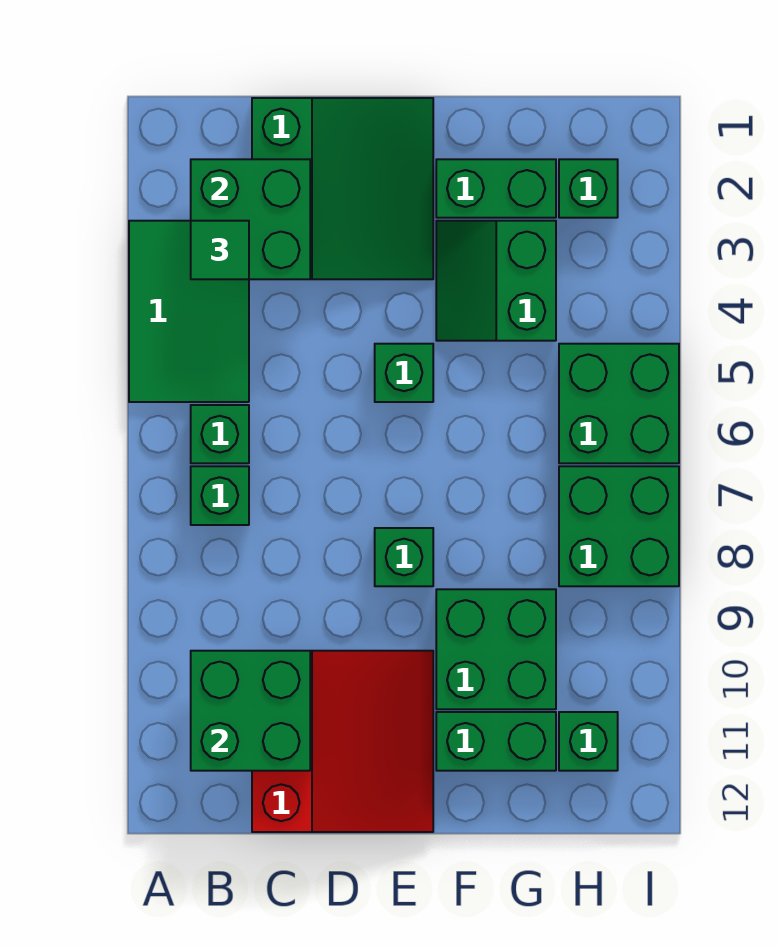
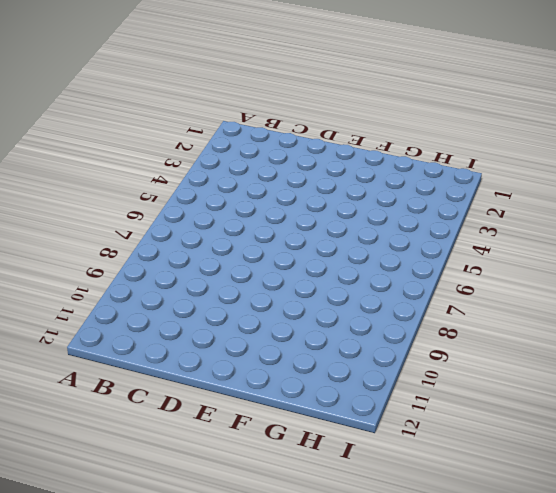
none -> green tile A3:B5 level 1
none -> green brick B6 level 1
none -> green brick B7 level 1

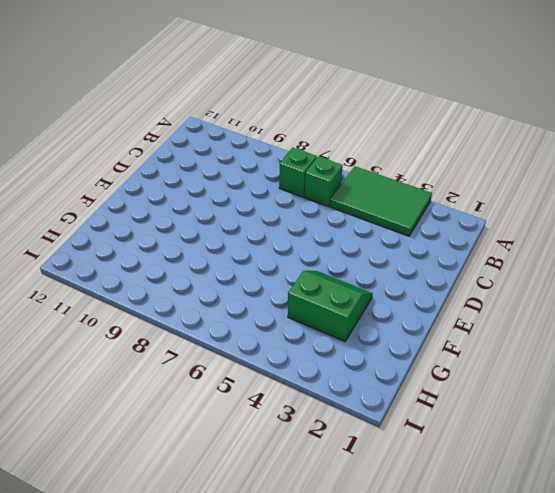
none -> green slope C1:E3 level 1 top C
none -> red slope C10:E12 level 1 top C
none -> green brick E5 level 1

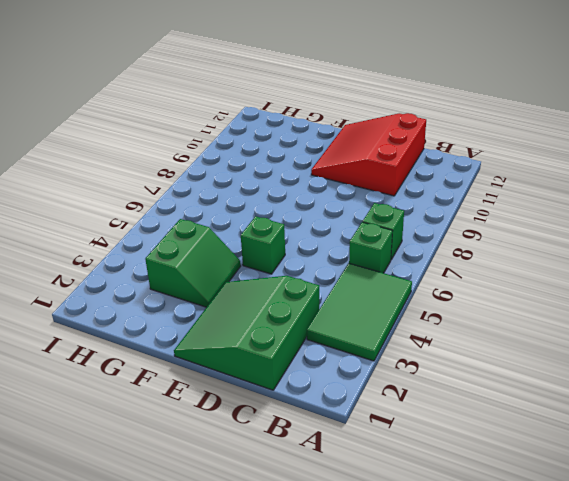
none -> green brick E8 level 1
none -> green brick F2:G2 level 1
none -> green brick F9:G10 level 1

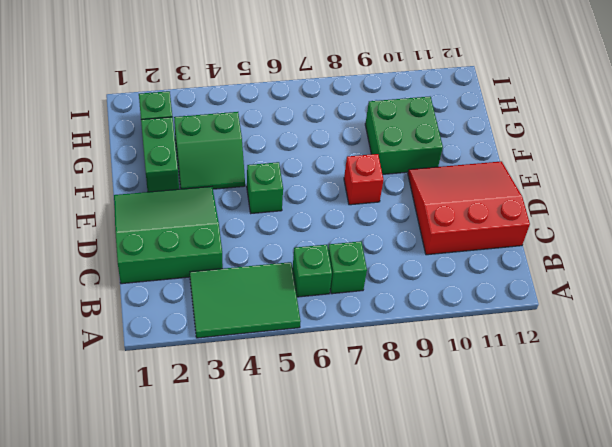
red brick E8 level 1 -> green brick E8 level 1
none -> green brick F11:G11 level 1
none -> green brick H5:I6 level 1
none -> green brick H7:I8 level 1

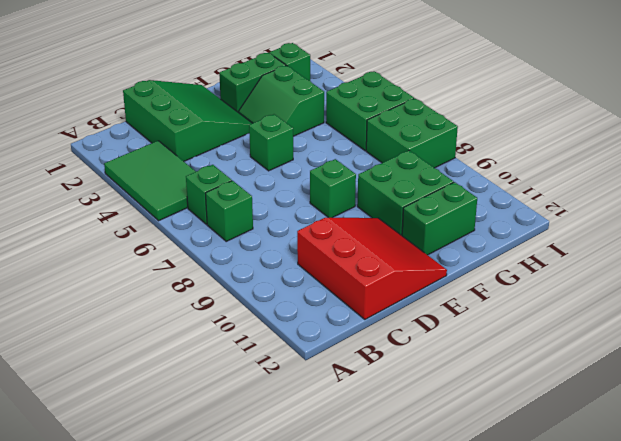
none -> green brick H11 level 1
none -> green brick B2:C3 level 2
none -> green brick B10:C11 level 2

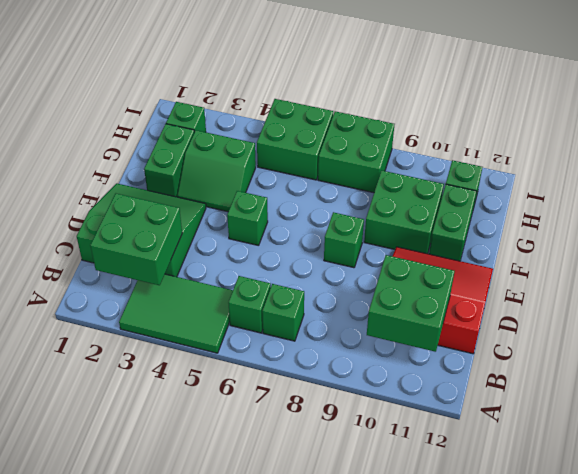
none -> green tile B3 level 3

